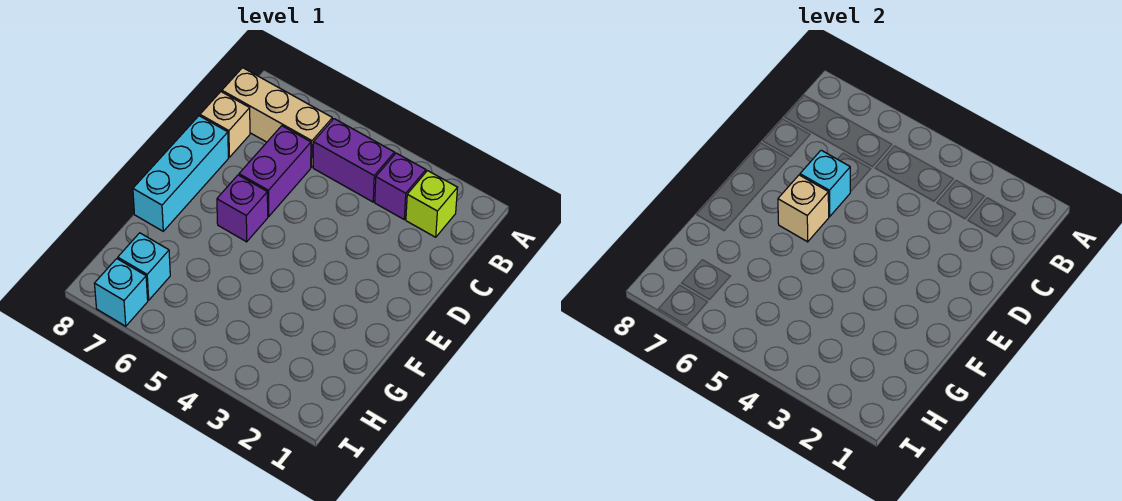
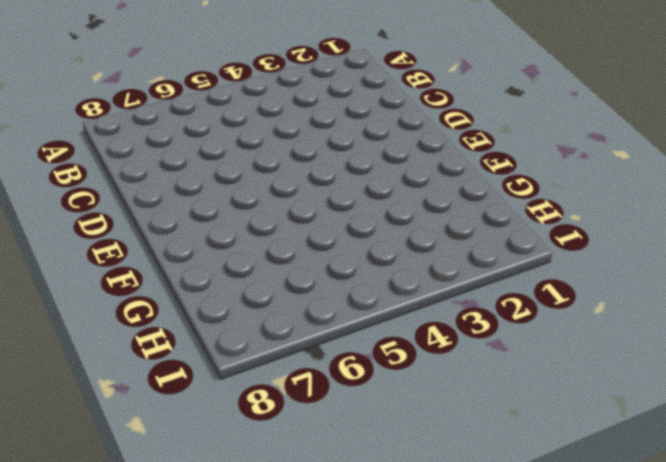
none -> lime brick B2 level 1
none -> purple brick B3 level 1
none -> purple brick B4:B5 level 1

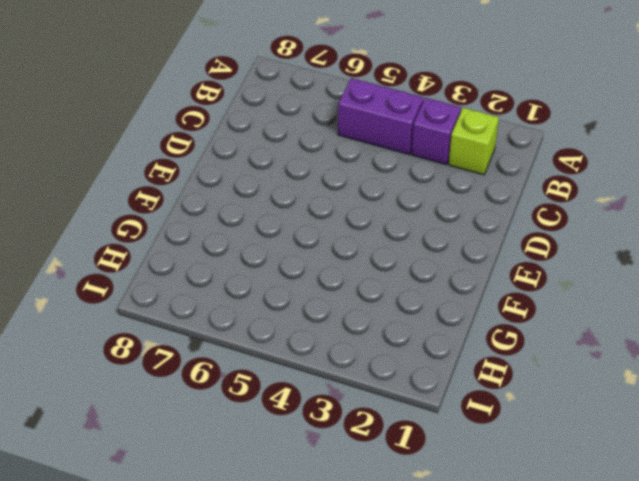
none -> tan brick B6:B8 level 1
none -> purple brick C6:D6 level 1
none -> tan brick C8 level 1

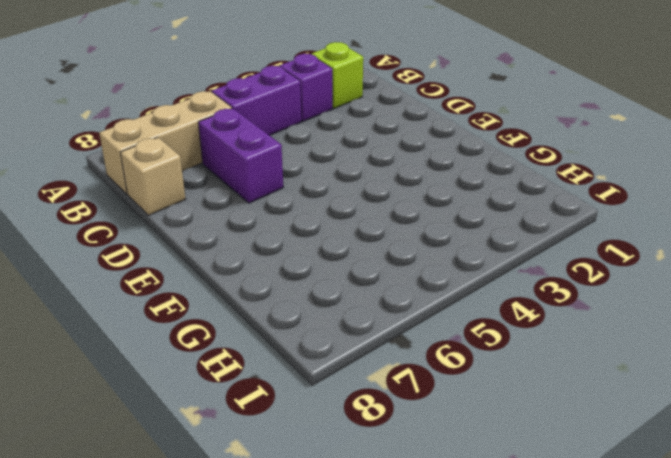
none -> cyan brick D8:F8 level 1
none -> purple brick E6 level 1
none -> cyan brick H7 level 1

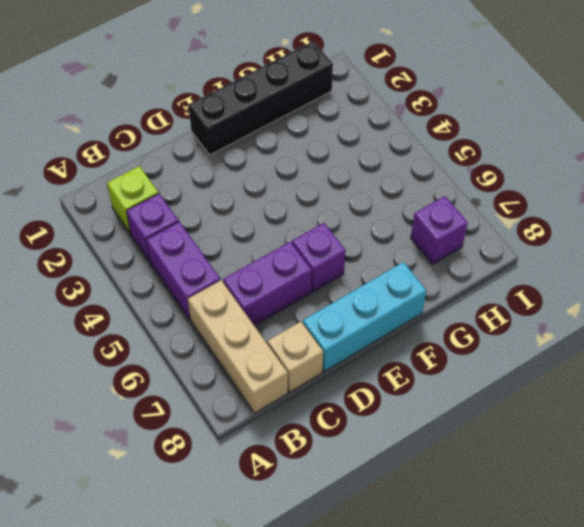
black brick E1:H1 level 1 -> none
purple brick H7 level 1 -> cyan brick H7 level 1
none -> cyan brick I7 level 1
none -> cyan brick D6 level 2
none -> tan brick E6 level 2

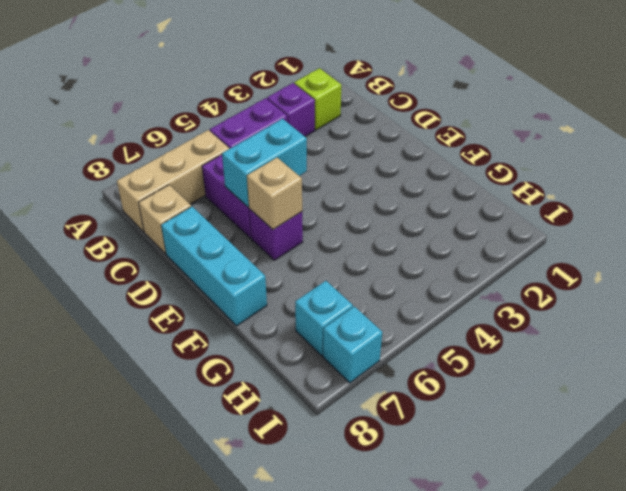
cyan brick D5:D6 level 2 -> cyan brick D6 level 2

